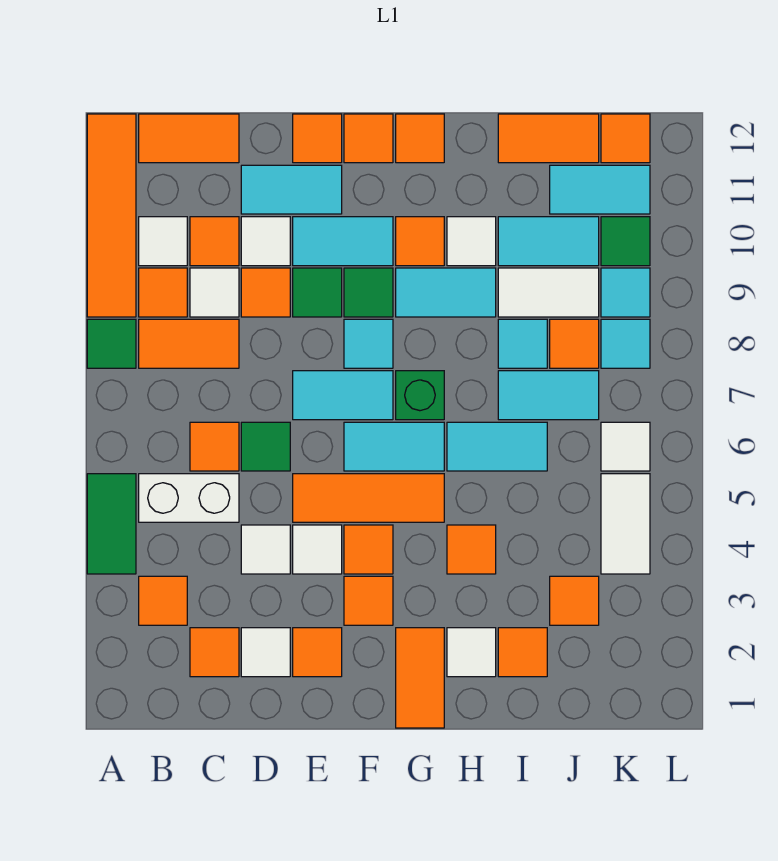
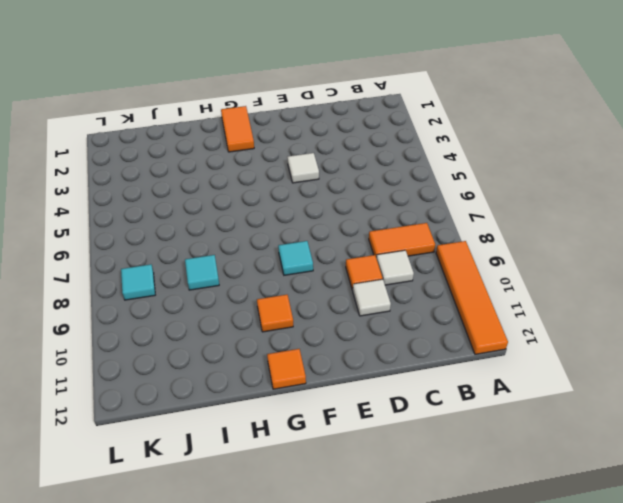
none -> green tile A4:A5 level 1
none -> green tile A8 level 1
none -> orange tile B3 level 1
none -> white brick B5:C5 level 1

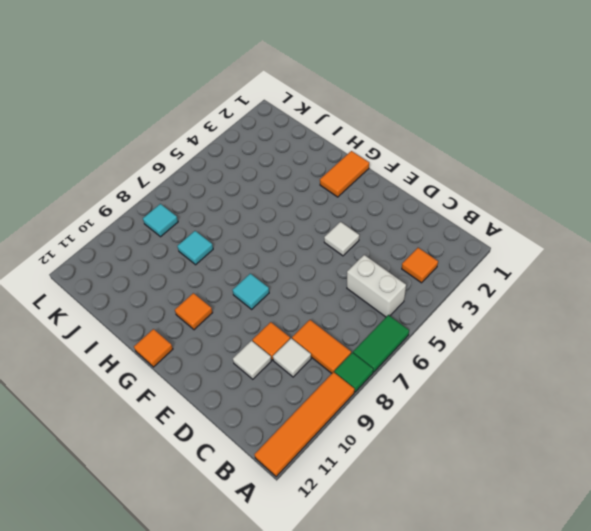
green tile A6:A7 level 1 -> green tile A4:A5 level 1
none -> orange tile B9 level 1
none -> white tile B10 level 1
none -> orange tile B12:C12 level 1
none -> orange tile C2 level 1

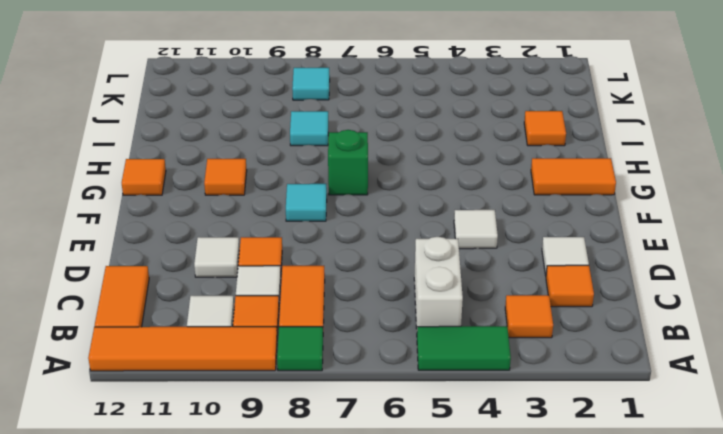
none -> orange tile C6 level 1
none -> orange tile C10 level 1
none -> white tile D4 level 1
none -> green tile D6 level 1

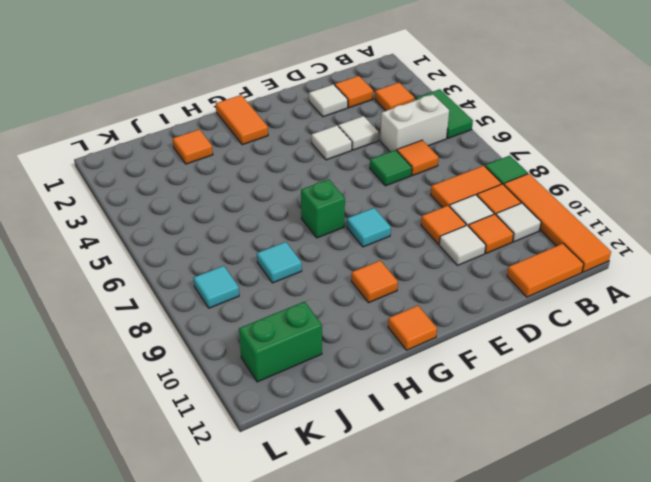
green brick J11:K11 level 1 -> cyan tile J11:K11 level 1
none -> cyan tile D11:E11 level 1
none -> orange tile E2 level 1
none -> orange tile E5:G5 level 1
none -> cyan tile E7:F7 level 1

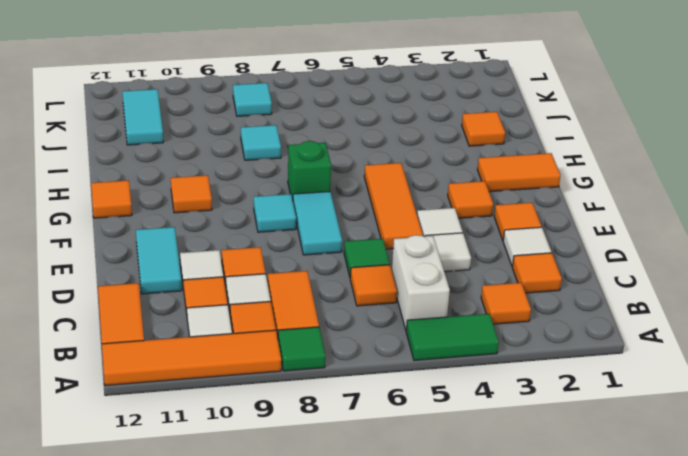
none -> green tile E9 level 1
none -> cyan tile E10:F10 level 1
none -> orange tile E12 level 1
none -> orange tile F4 level 1

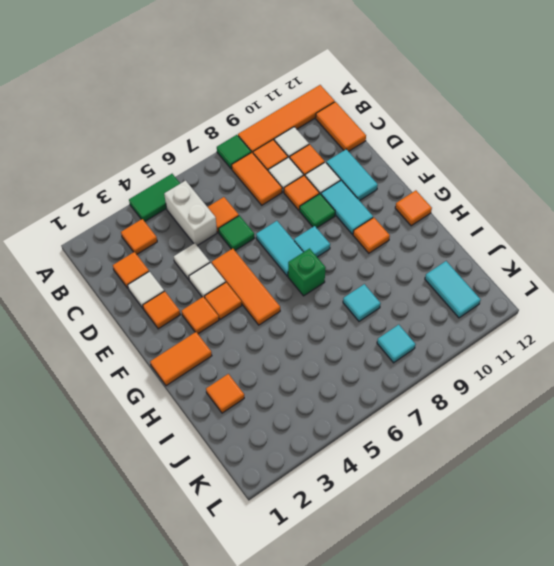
none -> orange tile E12 level 1
none -> cyan tile F6:G6 level 1
none -> green tile F9 level 1
none -> orange tile F12 level 1

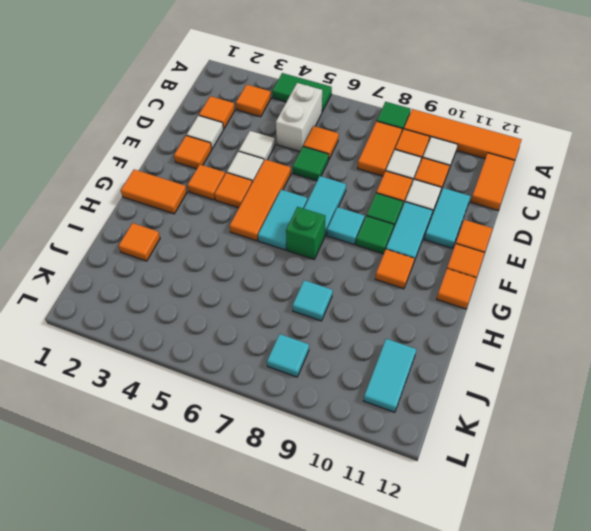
none -> cyan tile G9:H9 level 1
none -> white tile H2 level 1
none -> orange tile H4 level 1
none -> cyan tile H6:I6 level 1

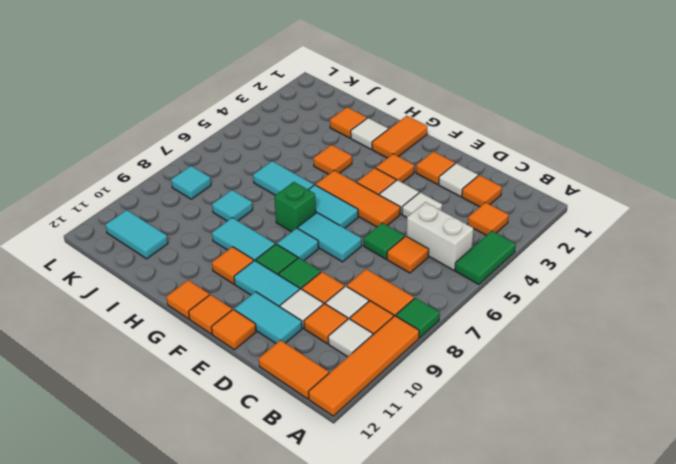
none -> white tile H10 level 1
none -> cyan tile I7:J7 level 1
none -> white tile I9:J9 level 1
none -> cyan tile I10:J10 level 1

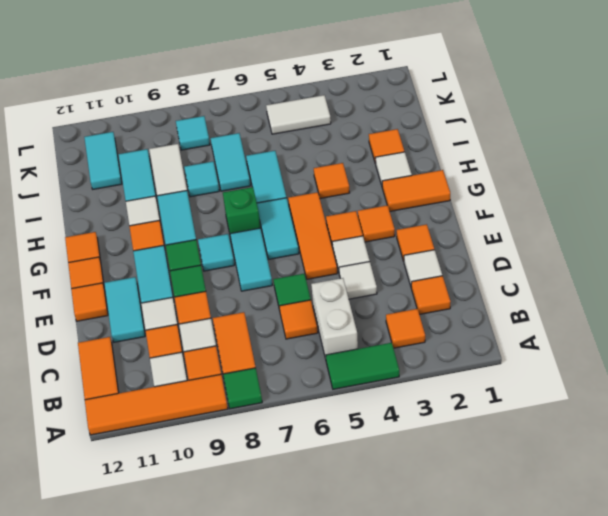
none -> orange tile I12:J12 level 1
none -> orange tile J3 level 1
none -> orange tile J8 level 1
none -> white tile K6 level 1

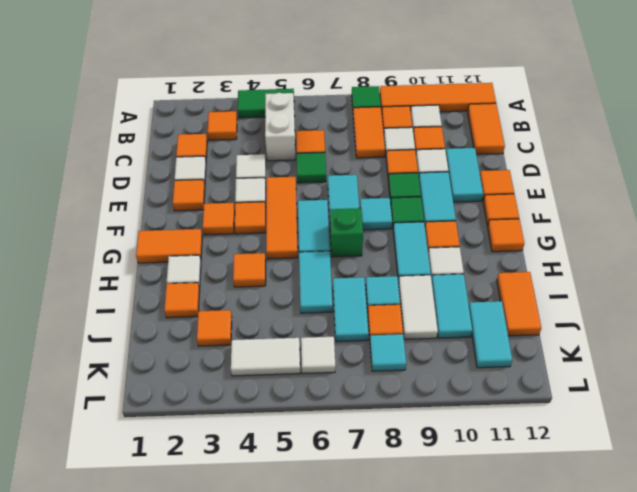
none -> cyan tile K9 level 1
none -> green tile K10 level 1
none -> orange tile K12 level 1

